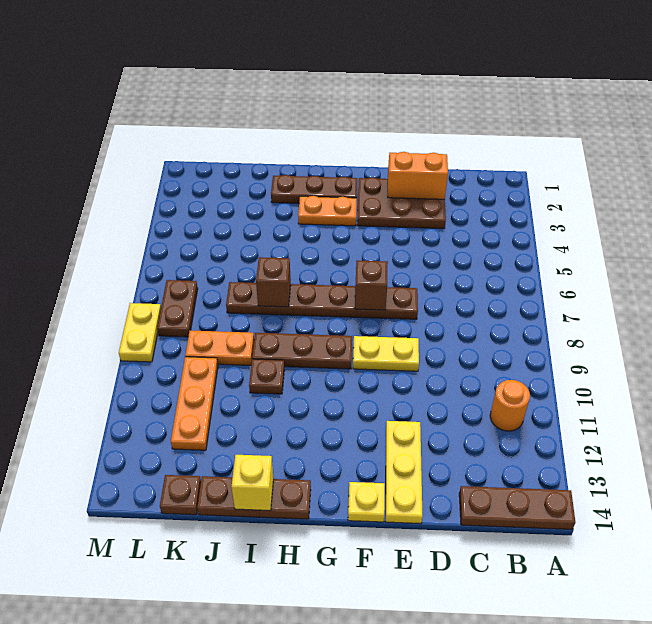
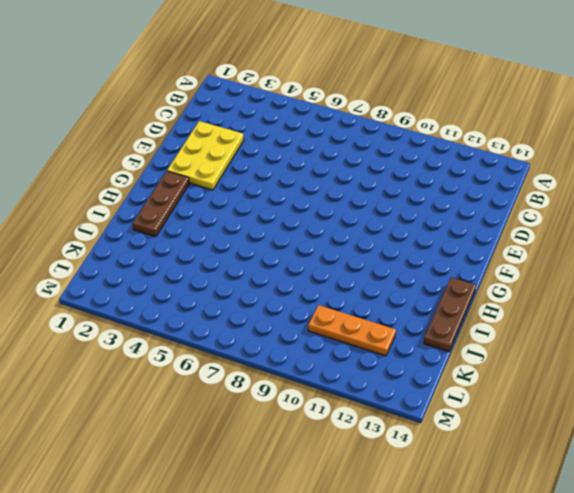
yellow plate D2:F3 level 1 -> brown plate D2:F3 level 1
none -> brown plate A14:C14 level 1
none -> orange round brick B11 level 1
none -> brown plate E7:J7 level 1

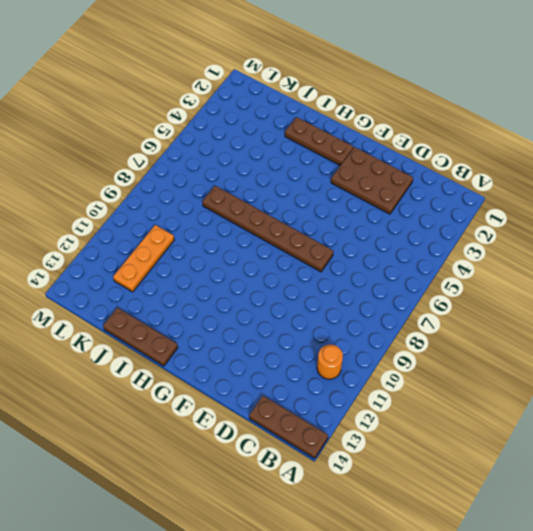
none -> yellow plate E9:F9 level 1
none -> yellow plate E12:E14 level 1
none -> yellow plate F14 level 1

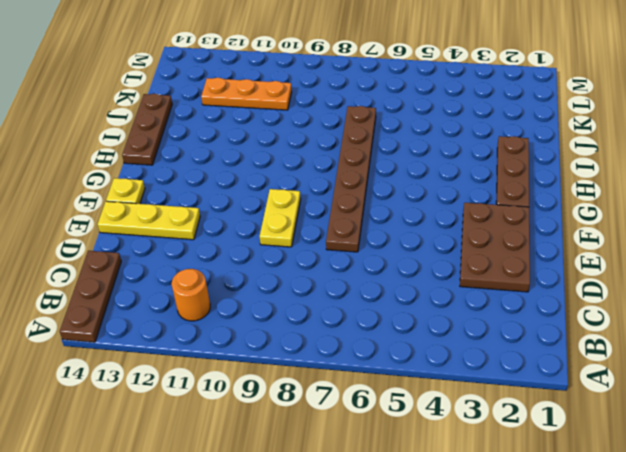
none -> orange plate G3:H3 level 1
none -> brown plate G9:I9 level 1
none -> brown plate I10 level 1

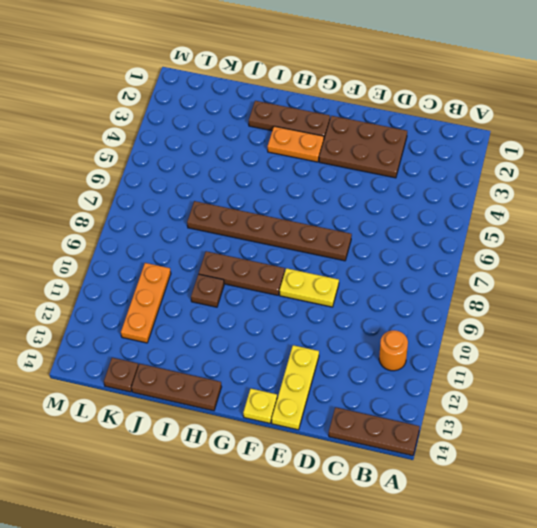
none -> orange plate J9:K9 level 1
none -> brown plate L7:L8 level 1
none -> yellow plate M8:M9 level 1

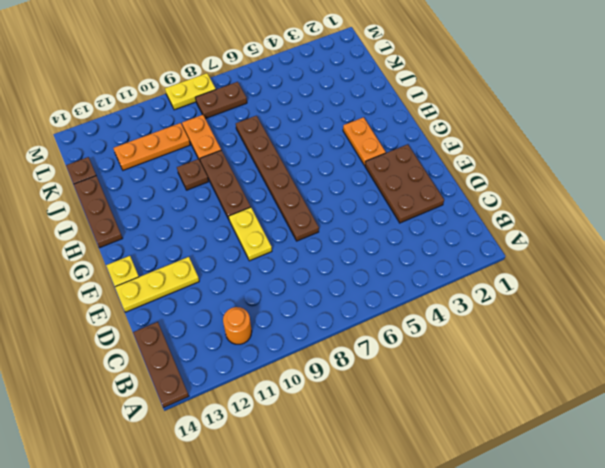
none -> brown plate G2:I2 level 1
none -> orange brick D2:E2 level 2
none -> brown brick F7 level 2

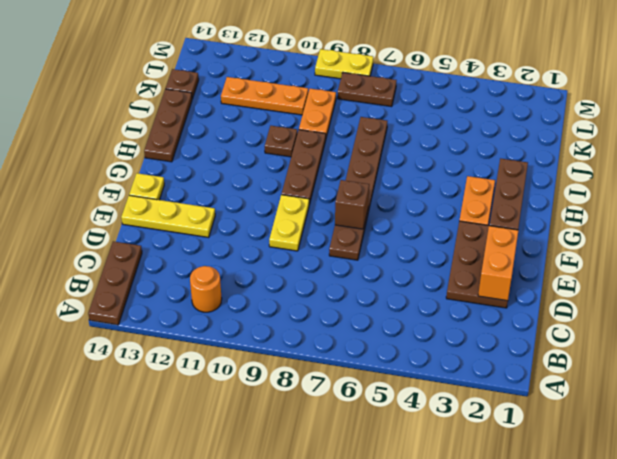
none -> brown brick I7 level 2
none -> yellow brick I14 level 2

